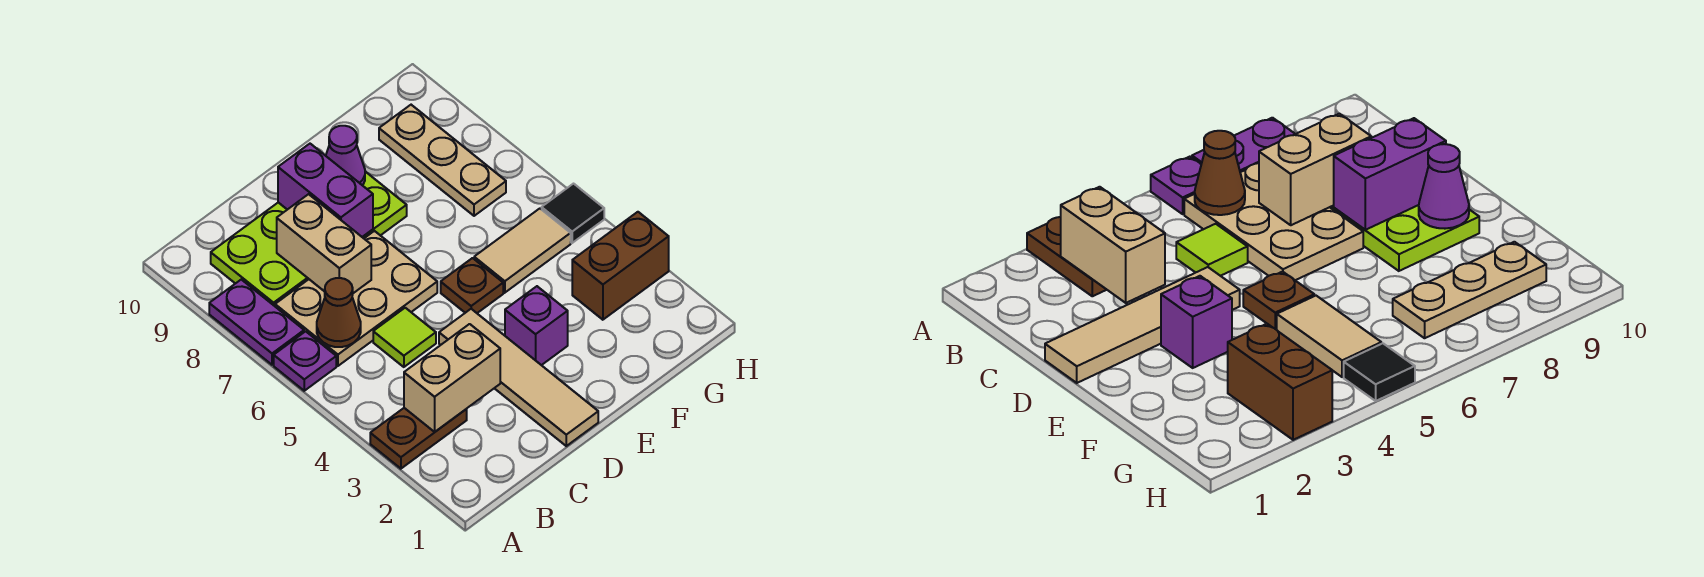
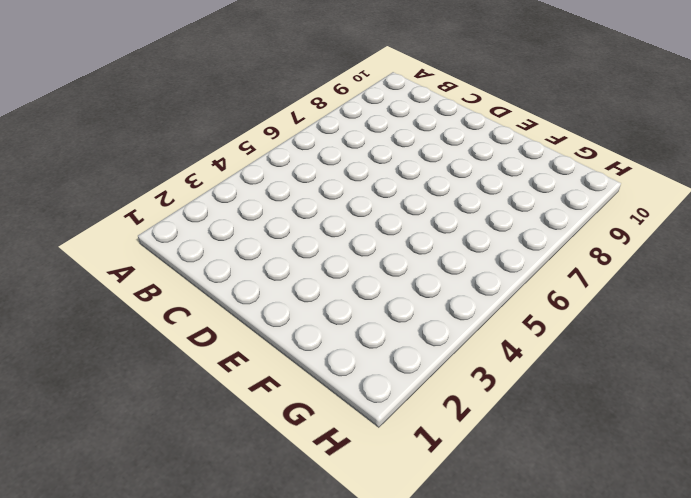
none -> brown plate A3:B3 level 1
none -> purple plate A6 level 1
none -> purple plate A7:A8 level 1

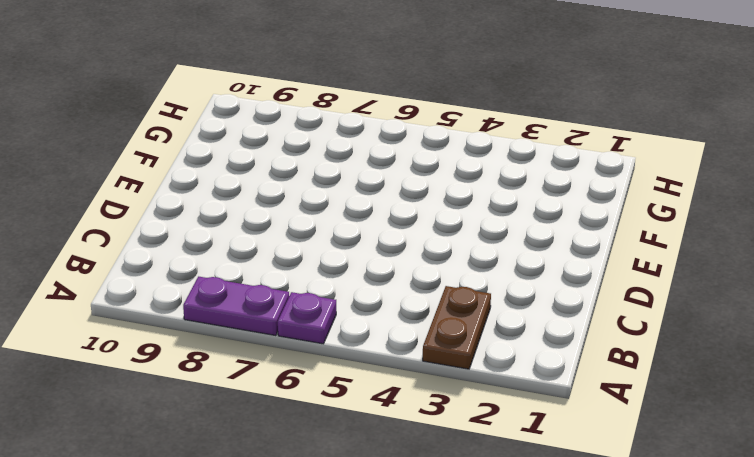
none -> tan plate B6:D7 level 1
none -> lime plate B8:E9 level 1
none -> lime tile C5 level 1

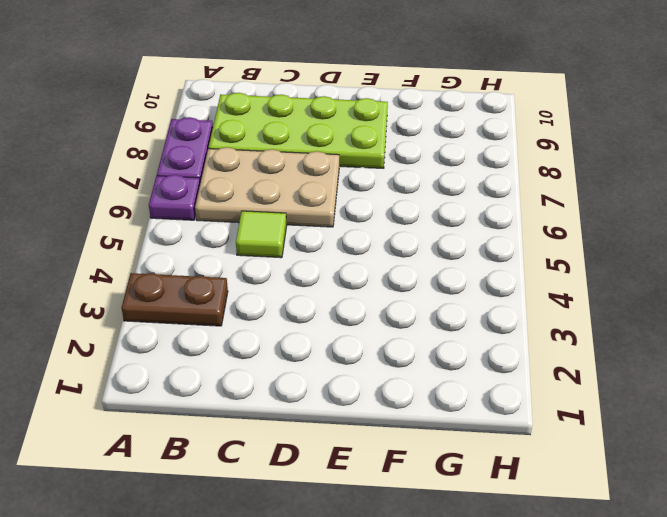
none -> tan tile D1:D4 level 1
none -> purple brick E3 level 1
none -> brown plate E5 level 1

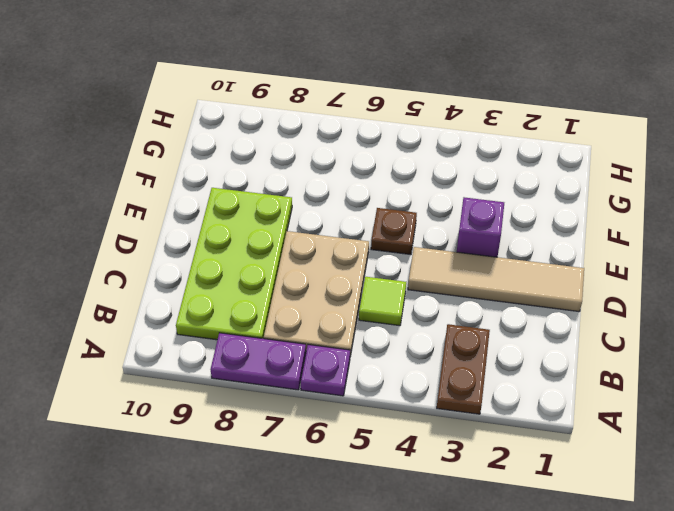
none -> tan tile F5:G5 level 1
none -> brown brick G3:H3 level 1
none -> tan plate G7:G9 level 1

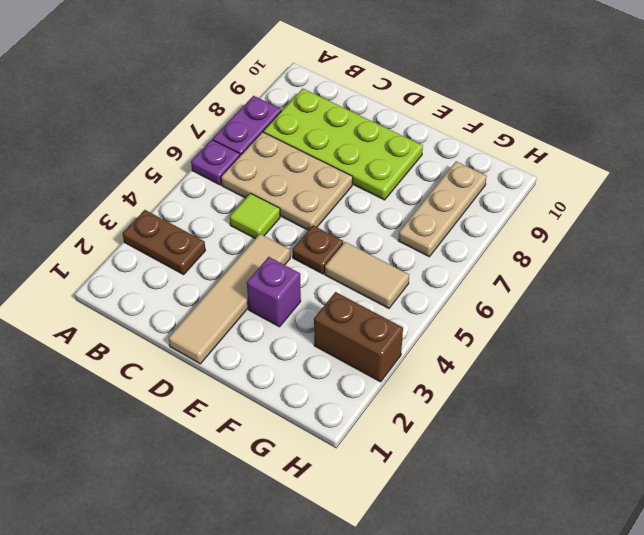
none -> black tile H5 level 1
none -> tan brick B3:C3 level 2
none -> brown cone B6 level 2

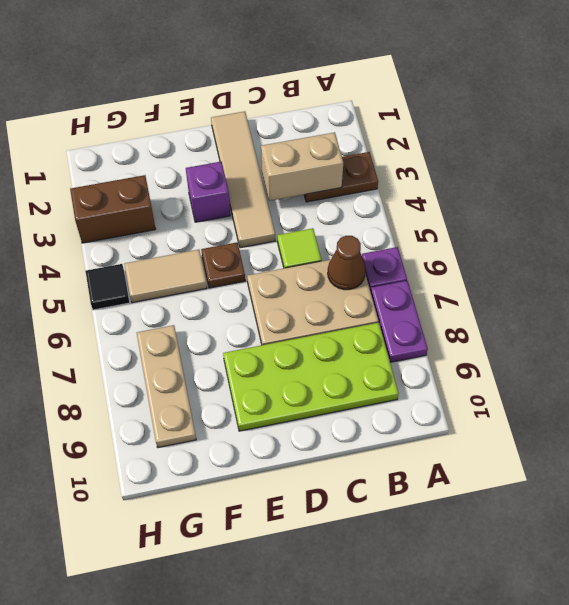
none -> tan brick C7:C8 level 2
none -> purple brick D8:D9 level 2
none -> purple cone E9 level 2

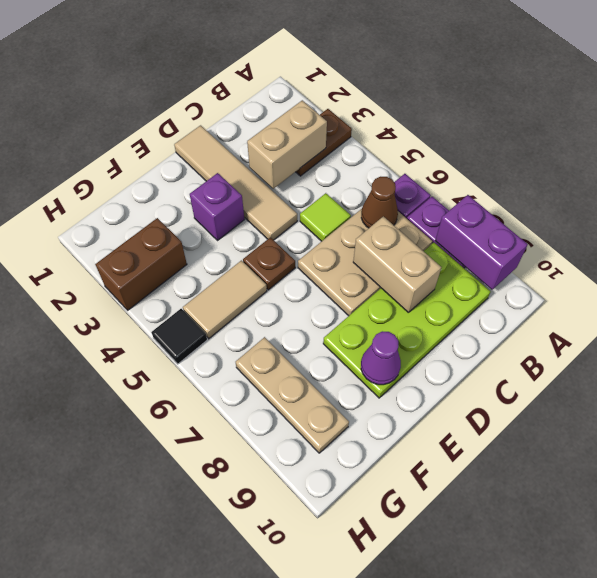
purple brick A8:A9 level 2 -> purple brick D8:D9 level 2

